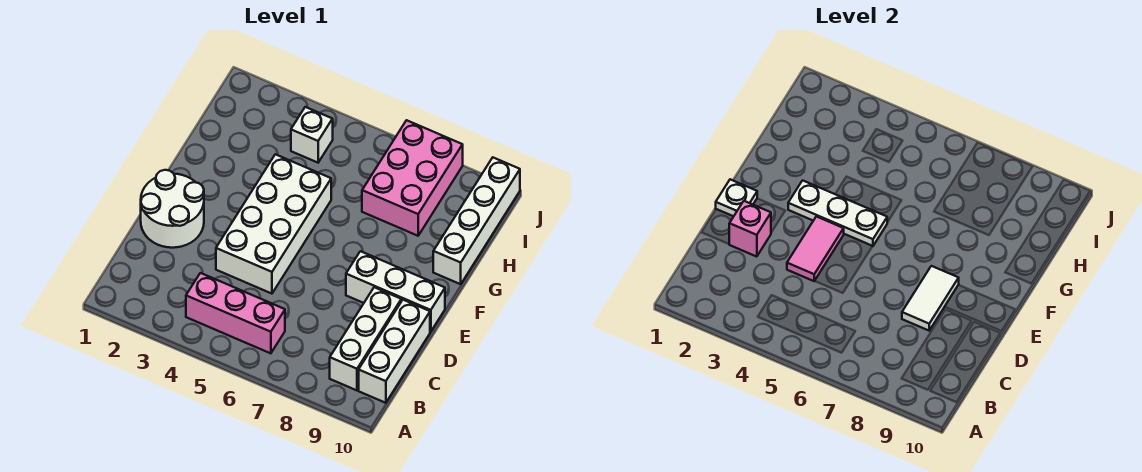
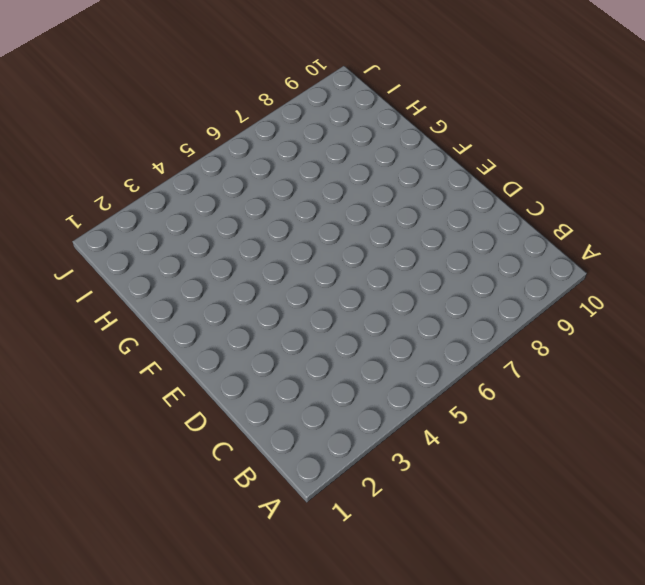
none -> pink brick B4:B6 level 1
none -> white brick B9:D9 level 1
none -> white brick B10:D10 level 1

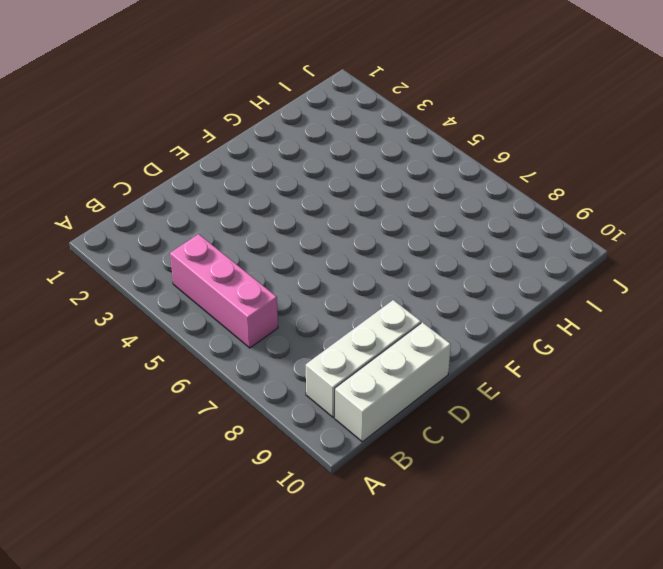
none -> white round brick D1:E2 level 1
none -> white brick D4:G5 level 1
none -> white brick E8:E10 level 1

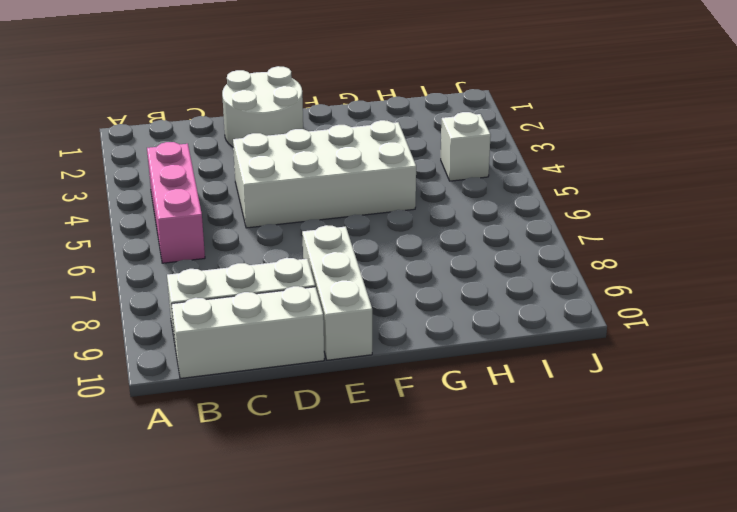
none -> white brick G10:J10 level 1
none -> pink brick H7:J8 level 1
none -> pink brick D2 level 2

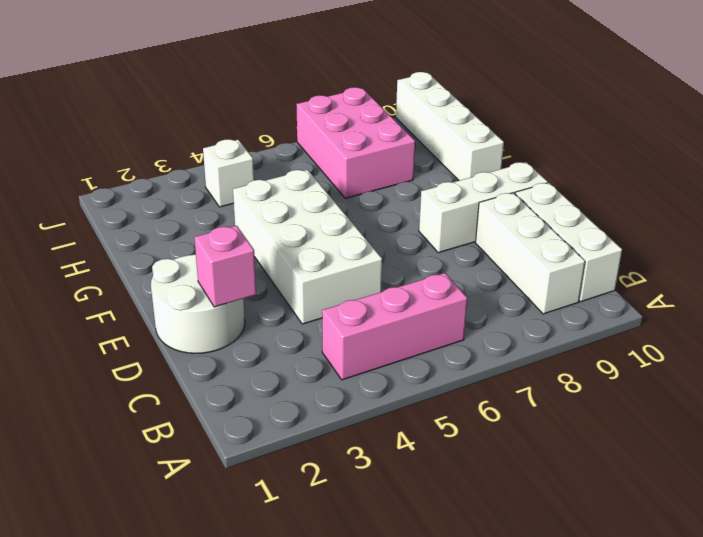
none -> pink tile D4:E4 level 2
none -> white tile D8:E8 level 2
none -> white plate E1 level 2

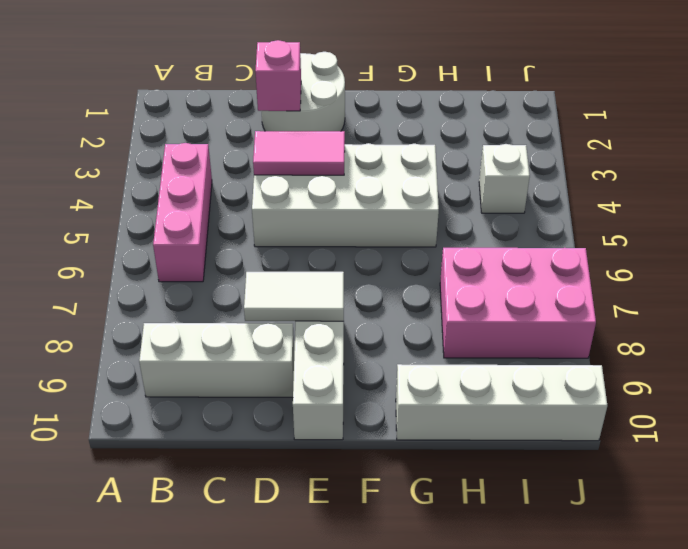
none -> white brick B10:D10 level 1
none -> white plate E1 level 2
none -> white plate F3:F5 level 2

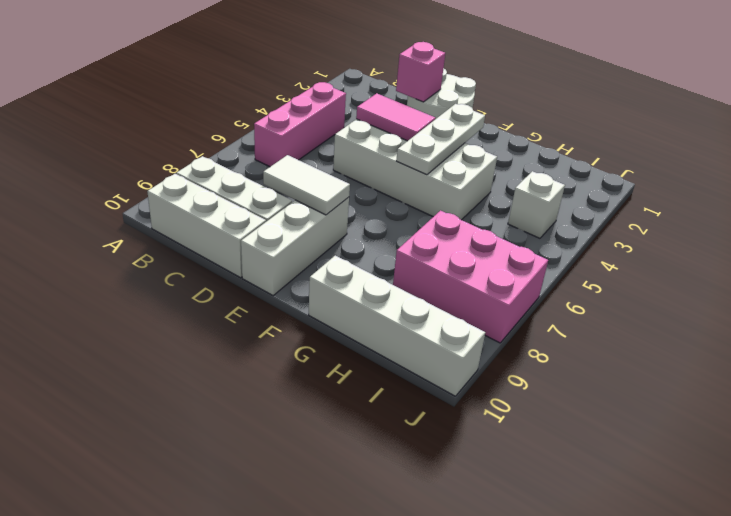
none -> white plate E1 level 2

